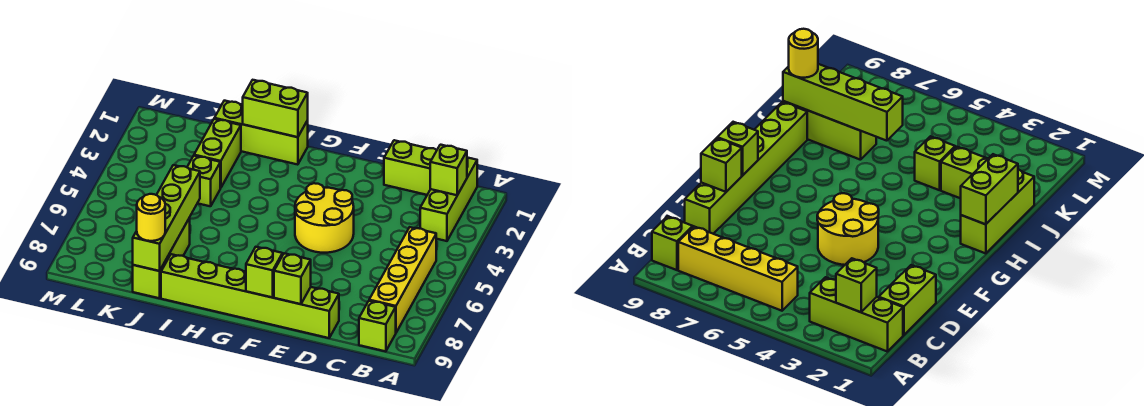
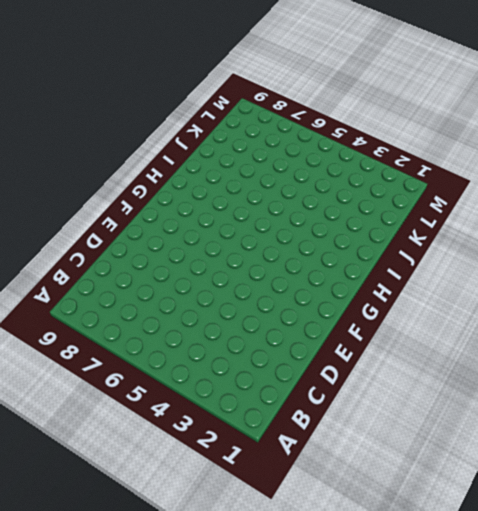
none -> lime brick B1:B3 level 1
none -> yellow brick B5:B8 level 1
none -> lime brick B9 level 1

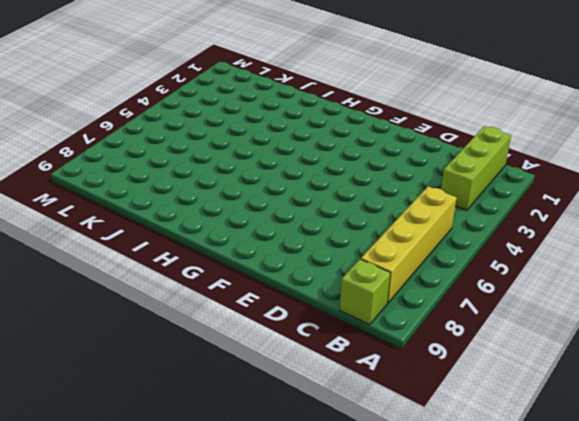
none -> lime brick C1:D1 level 1
none -> lime brick D9:I9 level 1
none -> yellow round brick E4:F5 level 1

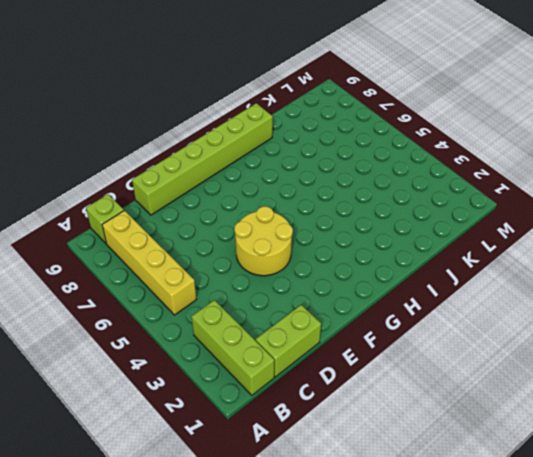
none -> lime brick H1:J1 level 1
none -> lime brick J2:J3 level 1
none -> lime brick J4 level 1

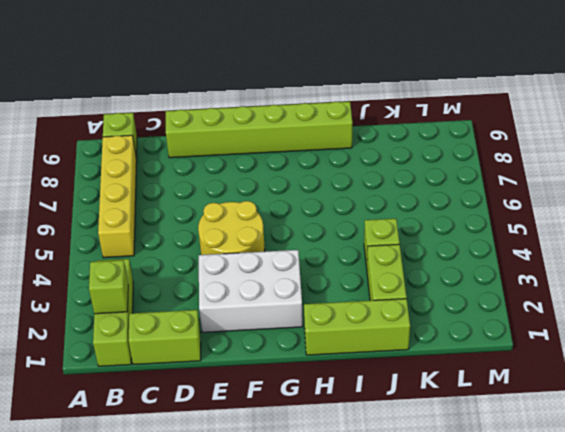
white brick E2:G3 level 1 -> none
none -> lime brick J7:J9 level 1
none -> lime brick E9 level 2
none -> lime brick F9 level 2

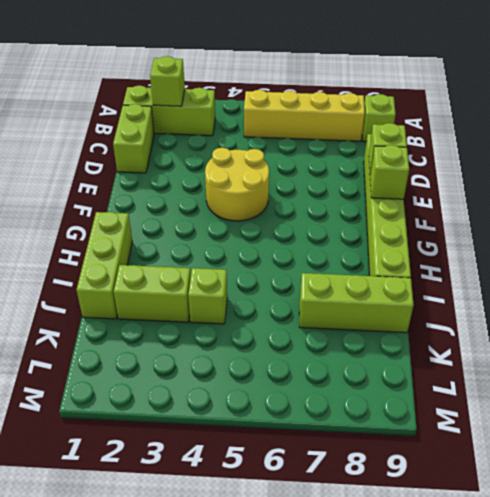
none -> lime brick H1:I1 level 2
none -> lime brick J6:J9 level 2
none -> yellow round brick J9 level 3

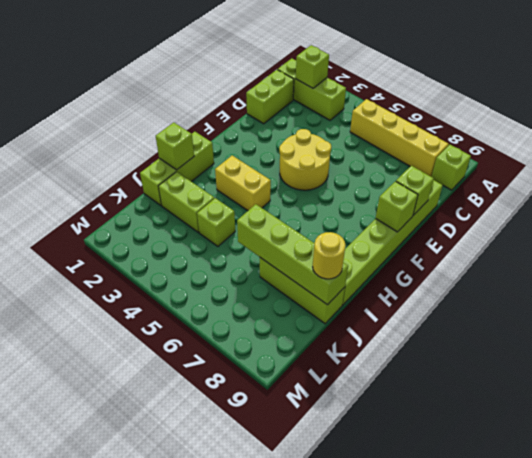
yellow brick H3:H4 level 1 -> none
lime brick I1 level 2 -> lime brick H1:I1 level 2

